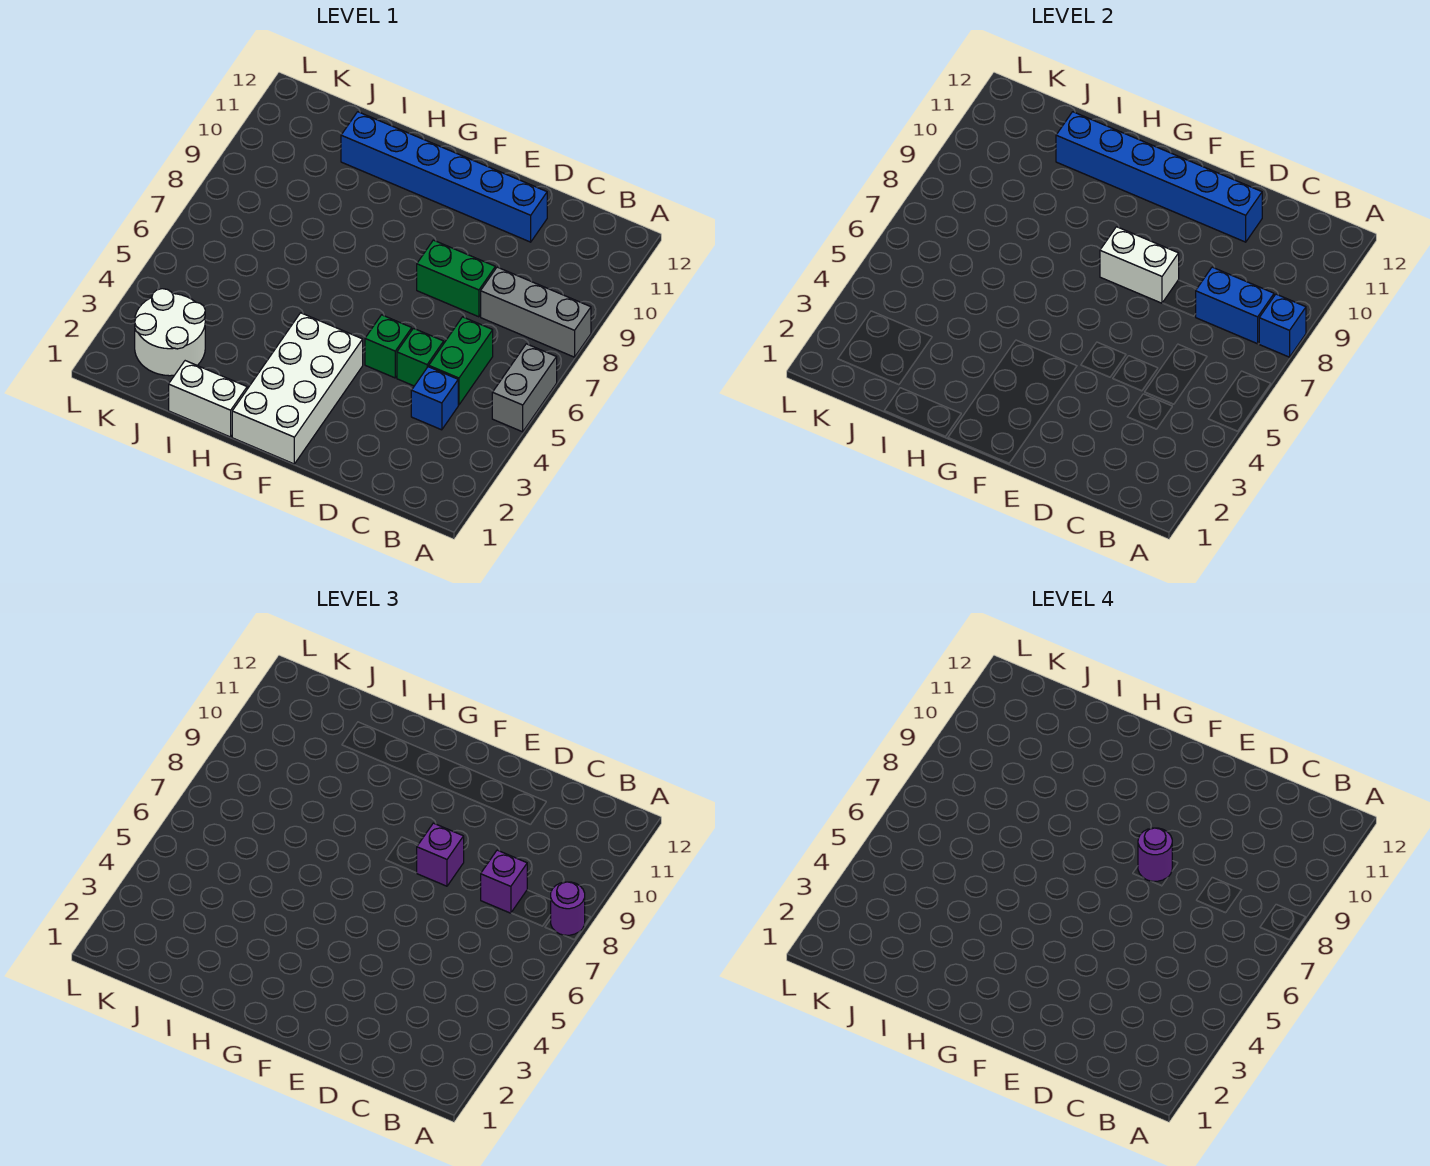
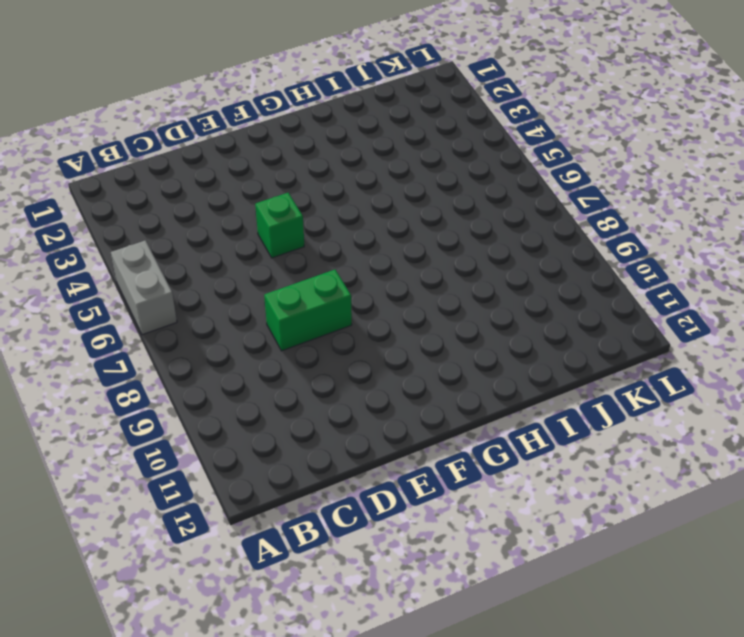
none -> grey brick A8:C8 level 1
none -> blue brick C4 level 1
none -> green brick C5:C6 level 1

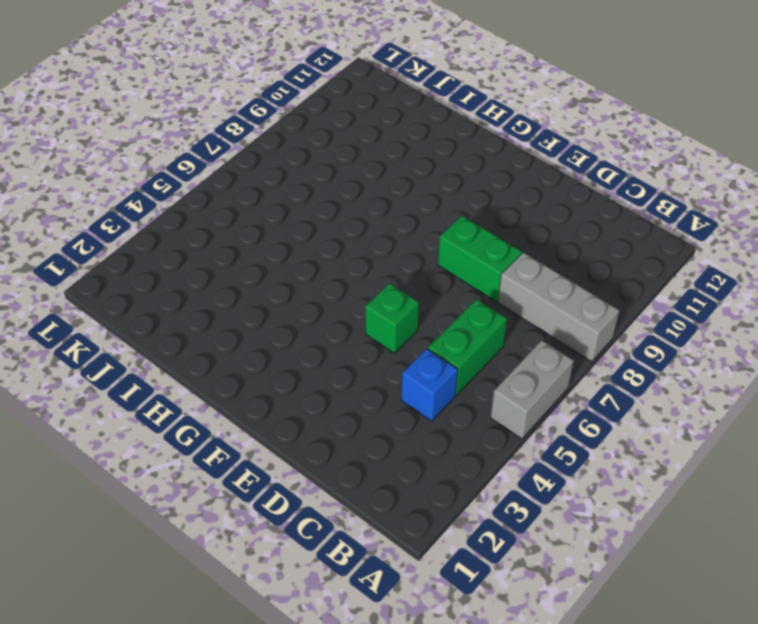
none -> green brick D5 level 1
none -> blue brick D11:I11 level 1
none -> white brick F1:G4 level 1

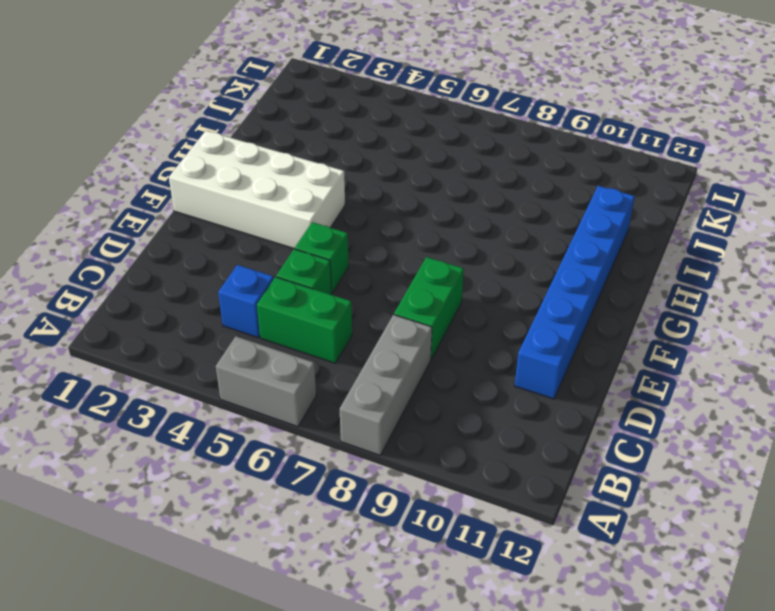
none -> white brick H1:I1 level 1
none -> white round brick J2:K3 level 1
none -> blue brick A8 level 2

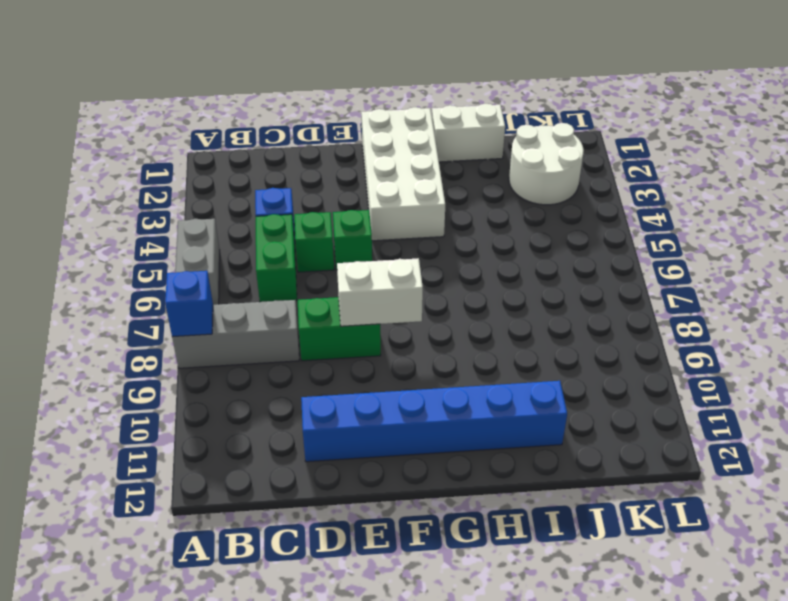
none -> blue brick B8:C8 level 2
none -> blue brick D11:I11 level 2
none -> purple round brick A8 level 3

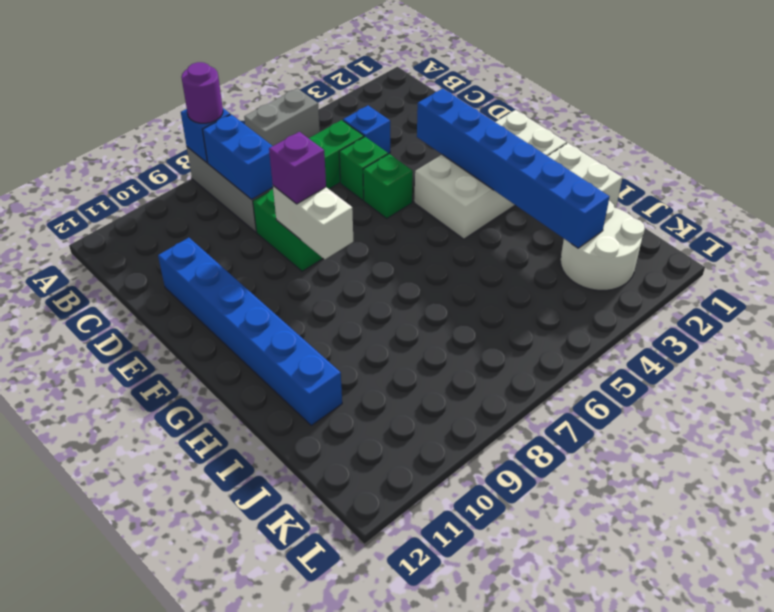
blue brick E3:J3 level 2 -> blue brick D11:I11 level 2
none -> purple brick C8 level 3
none -> purple round brick E8 level 4

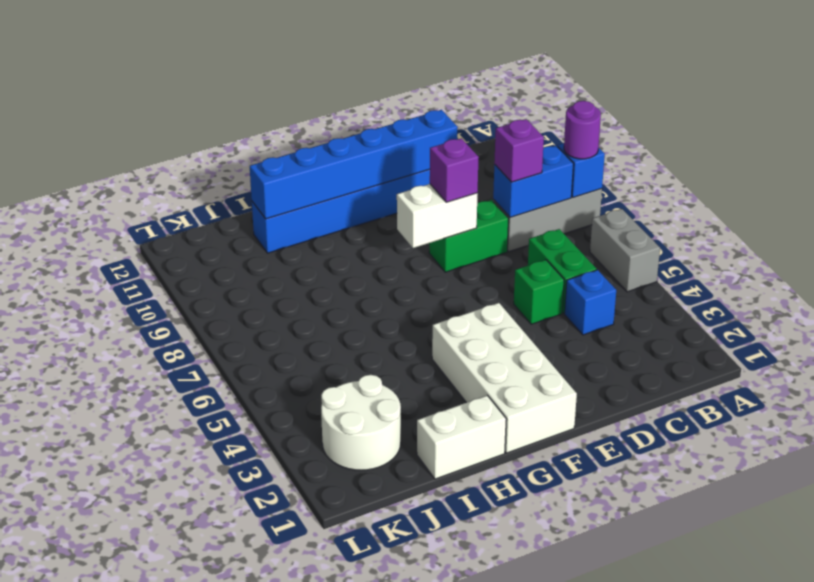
none -> green brick E5 level 1
none -> purple round brick E8 level 4

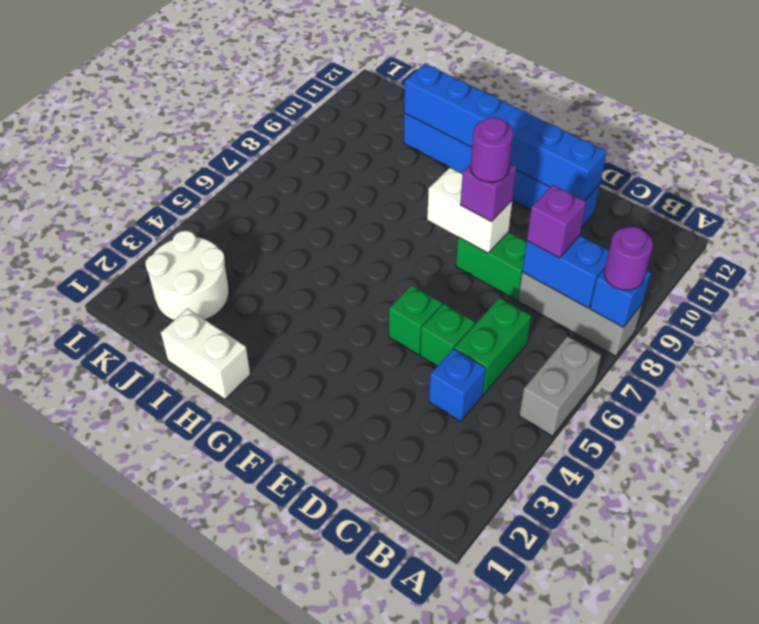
none -> white brick F1:G4 level 1

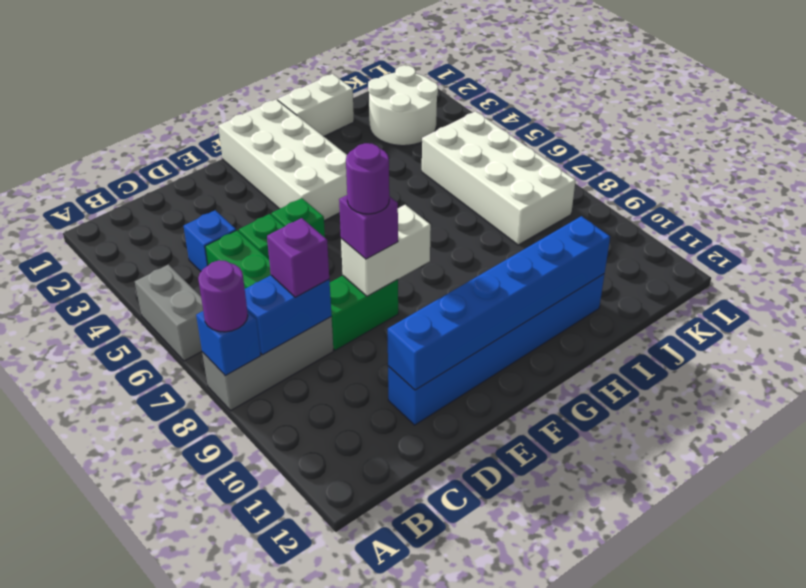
white brick J5:K8 level 1 -> none

